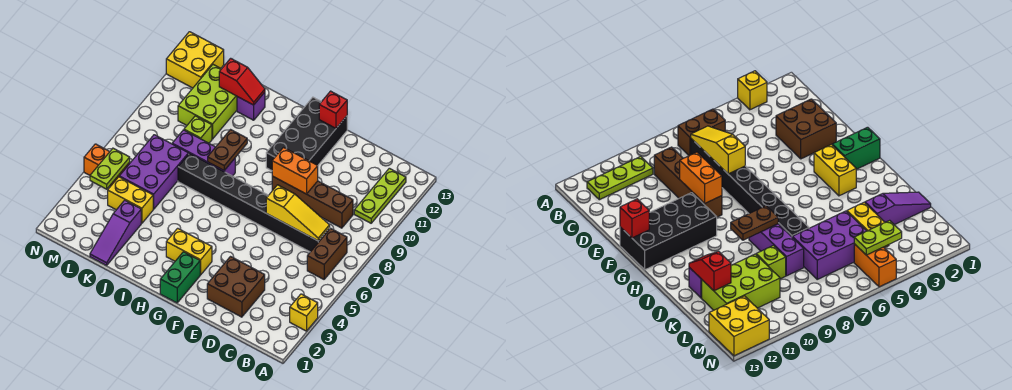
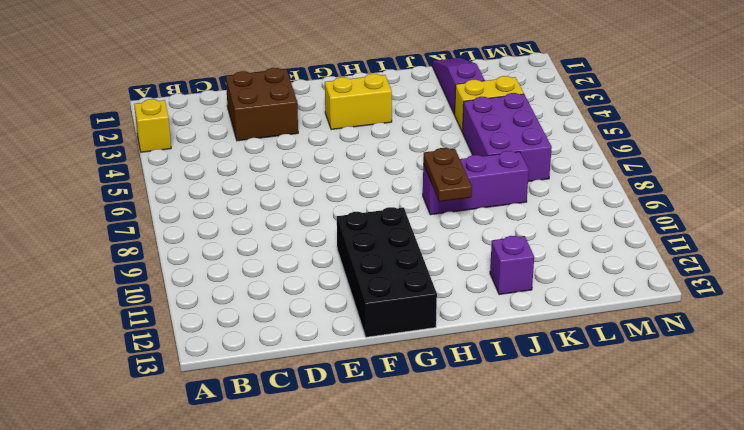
none -> brown brick B6:B7 level 1
none -> lime plate B10:B12 level 1
none -> black brick C7:J7 level 1

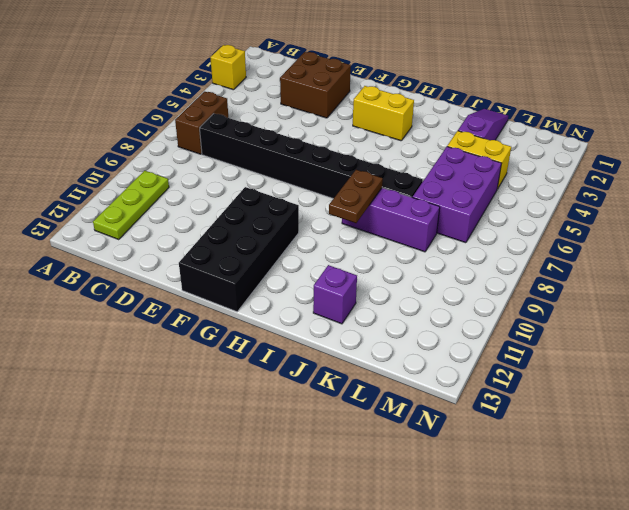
none -> brown brick C9:F9 level 1
none -> green brick G1:G2 level 1
none -> lime brick K9 level 1

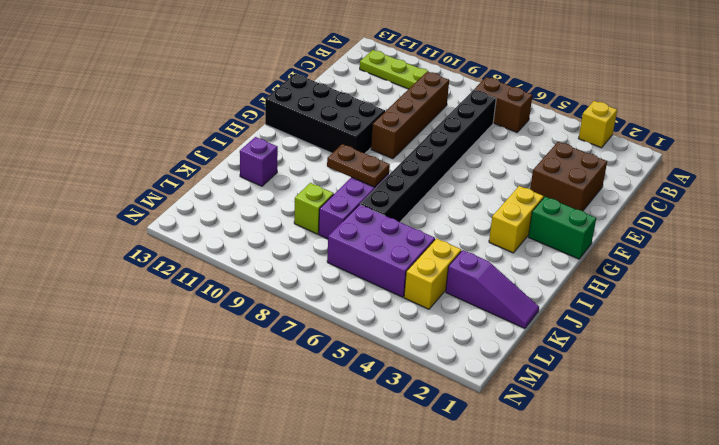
none -> lime brick K10:L12 level 1
none -> orange brick M5:N5 level 1
none -> yellow brick M12:N13 level 1

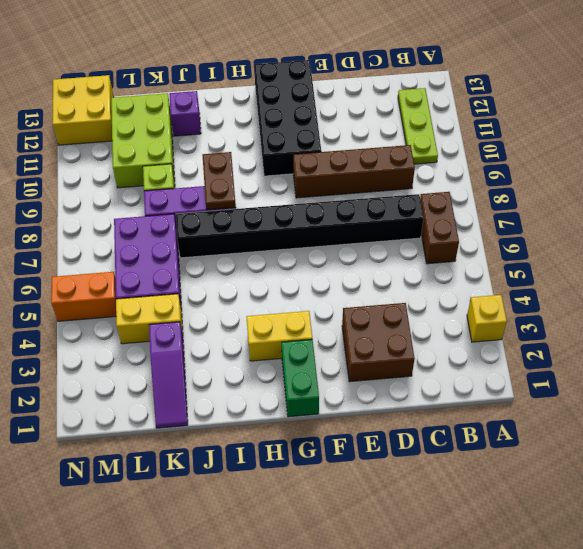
none -> yellow slope C7:E7 level 2 top E
none -> orange brick E9:F9 level 2
none -> red brick F13 level 2

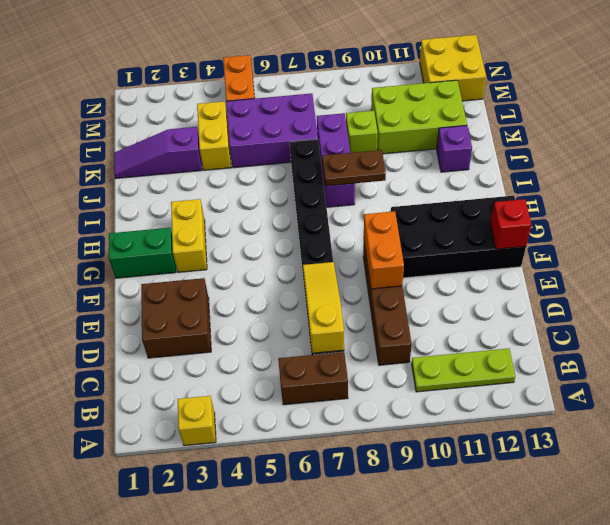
yellow slope C7:E7 level 2 top C -> yellow slope C7:E7 level 2 top E
none -> red slope J12:K12 level 2 top K
none -> lime plate M4:M5 level 2

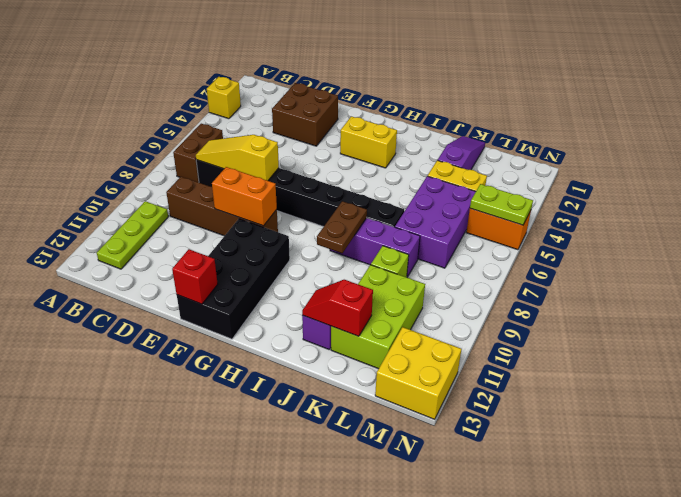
lime plate M5:N5 level 2 -> lime plate M4:M5 level 2
none -> green brick G1:G2 level 1

